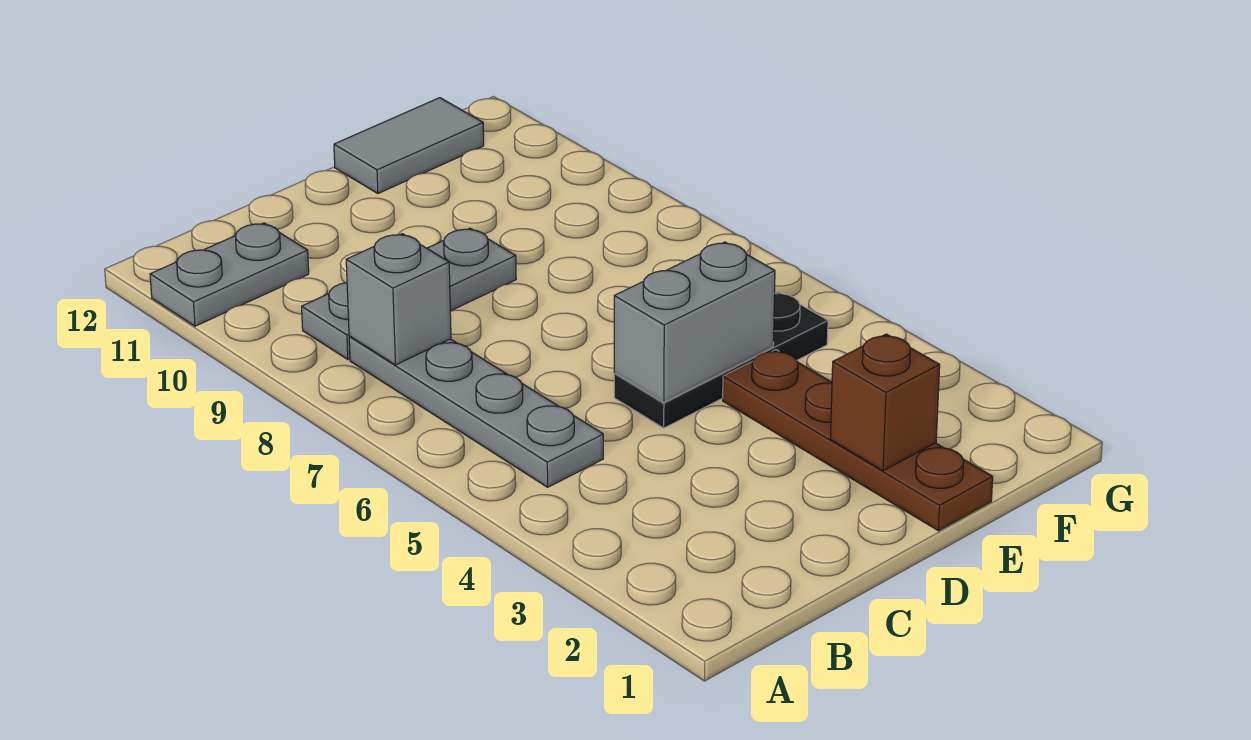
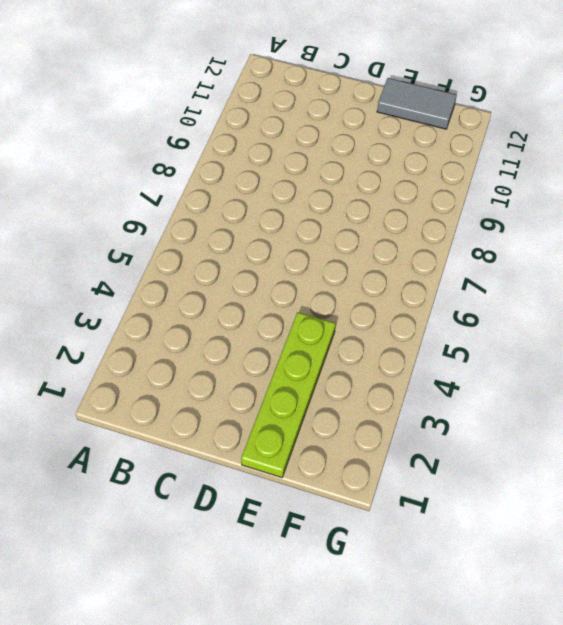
lime plate E1:E4 level 1 -> brown plate E1:E4 level 1
none -> grey plate A11:B11 level 1
none -> grey plate B5:B8 level 1

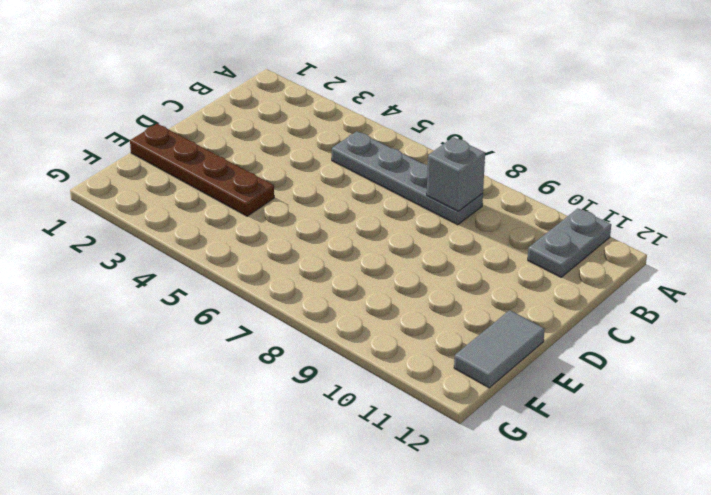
none -> grey plate B9:D9 level 1
none -> black plate D5:F5 level 1

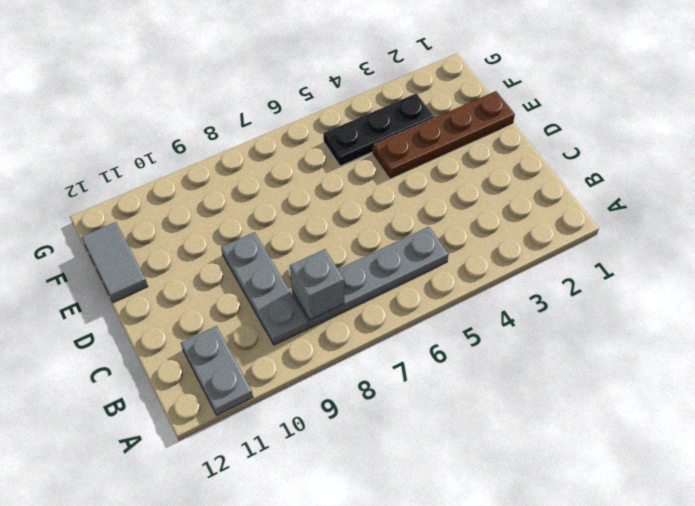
black plate F3:F5 level 1 -> black plate D5:F5 level 1
none -> grey brick D5:E5 level 2
none -> brown brick E2 level 2

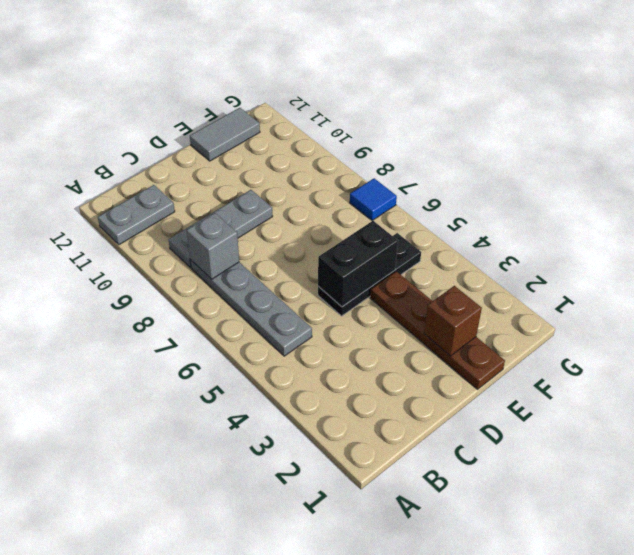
black brick D5:E5 level 2 -> grey brick D5:E5 level 2
blue tile G7 level 1 -> none

